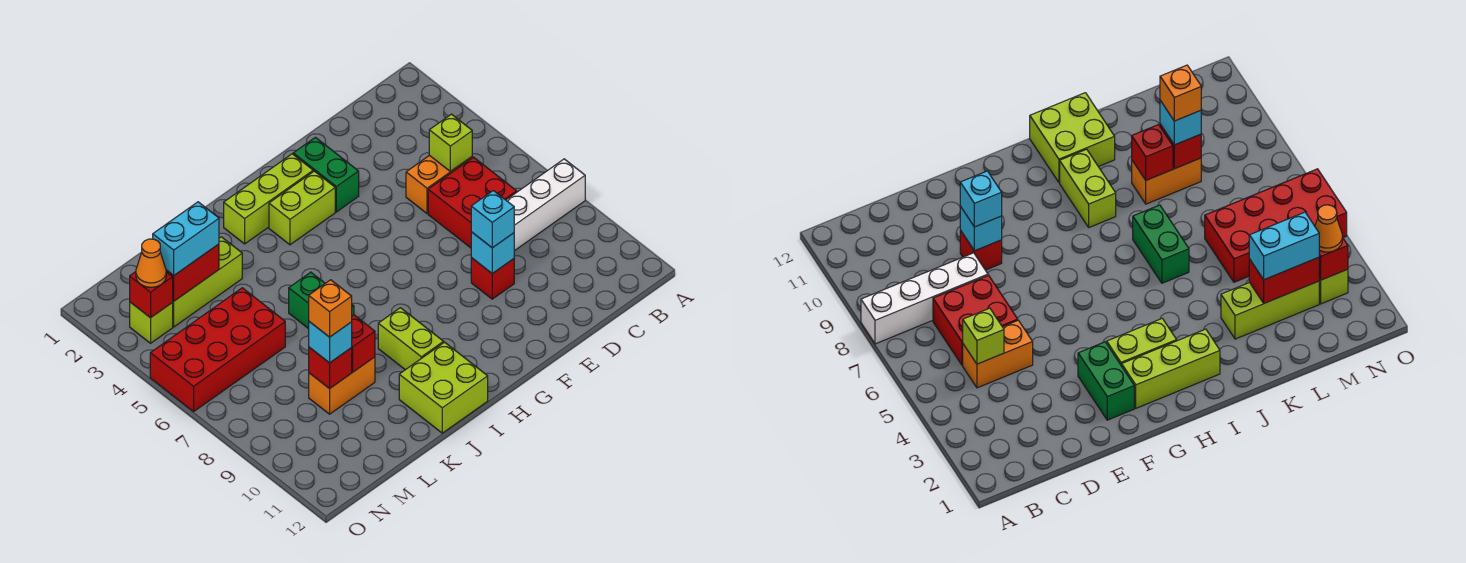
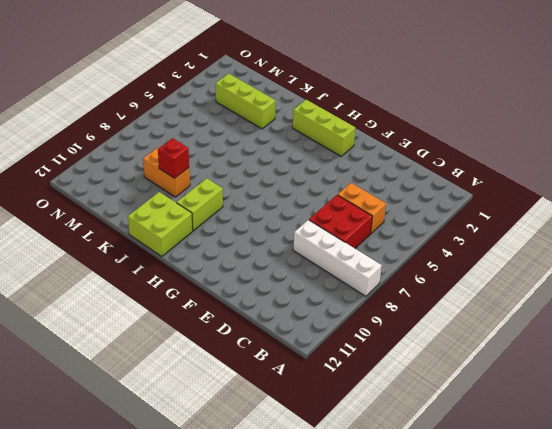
none -> red brick E9 level 1
none -> green brick F2:F3 level 1
none -> lime brick G3:H3 level 1

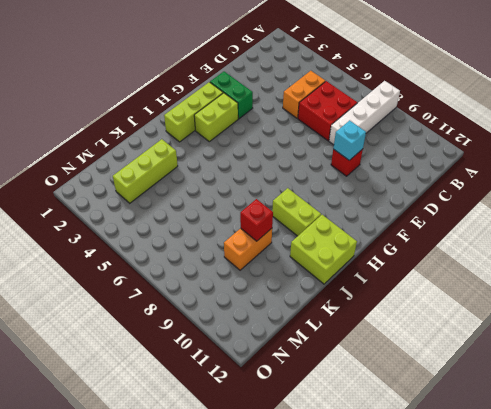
none -> green brick J6:J7 level 1
none -> red brick L5:O6 level 1
none -> lime brick N3 level 1

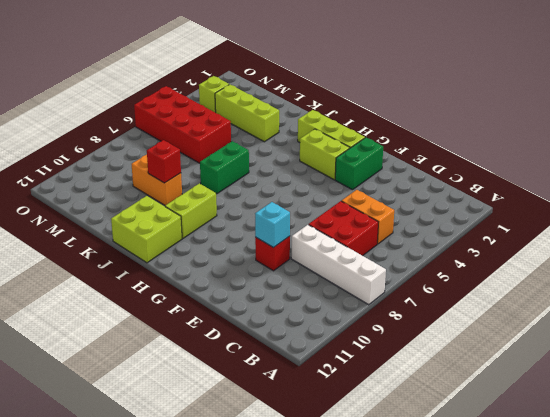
none -> lime brick C5 level 2
none -> red brick L3:M3 level 2
none -> red brick L9 level 2

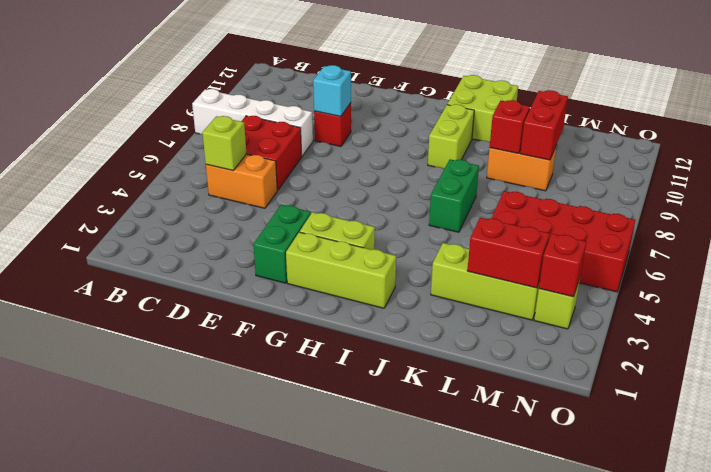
red brick L9:L10 level 2 -> red brick L9 level 2
none -> cyan brick E9 level 3
none -> cyan brick L3:M3 level 3
none -> cyan brick L9 level 3

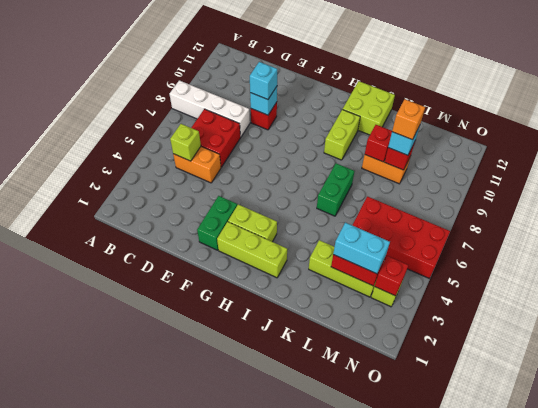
none -> orange cone N3 level 3

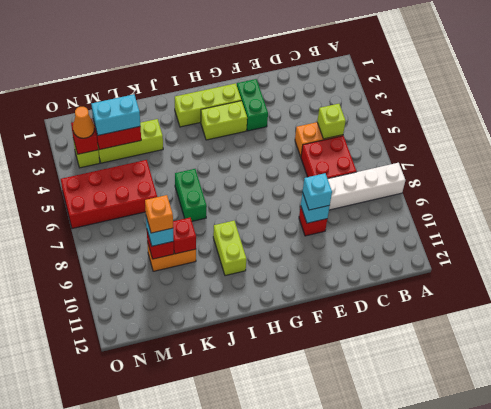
none -> lime brick I11:J12 level 1

